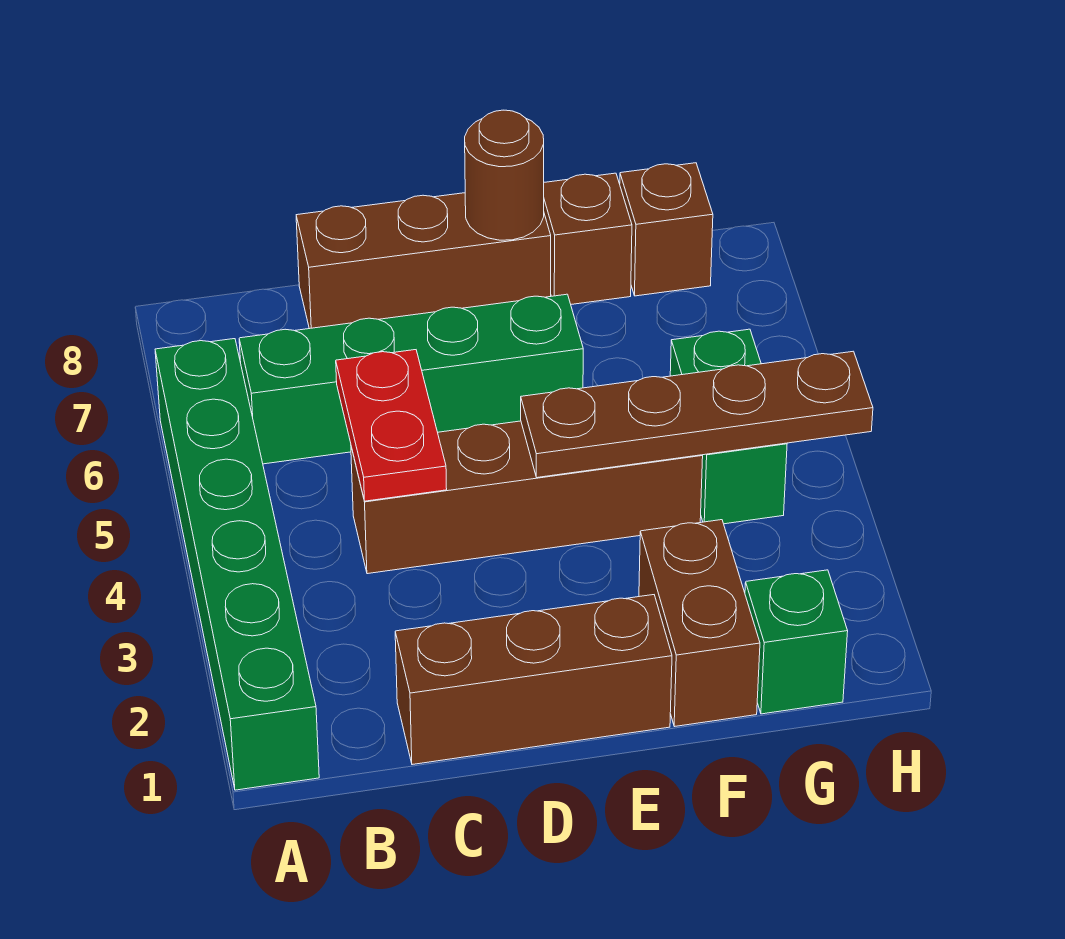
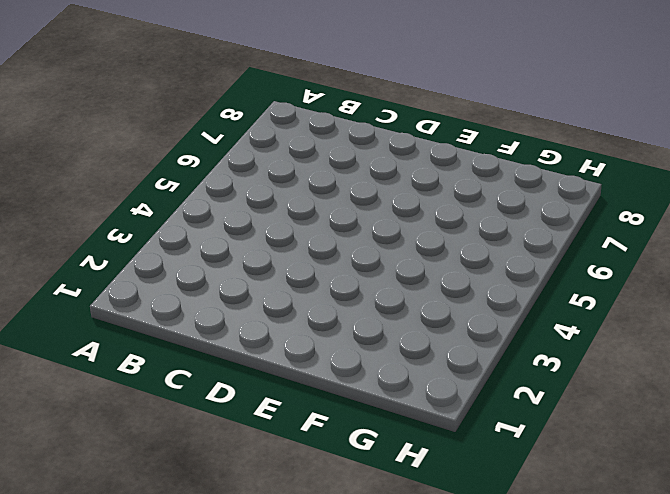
none -> green brick A1:A6 level 1
none -> green brick B6:E6 level 1
none -> brown brick C1:E1 level 1

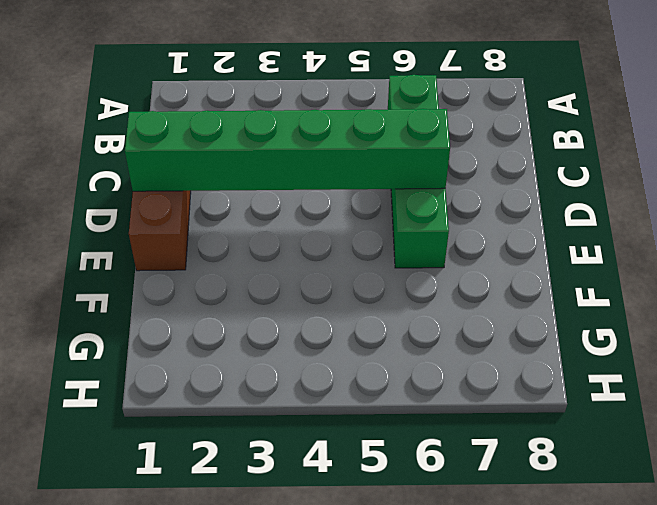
green brick D1:D6 level 2 -> green brick A1:A6 level 1
none -> brown brick C4:F4 level 1
none -> brown brick C8:E8 level 1
none -> brown brick F1:F2 level 1

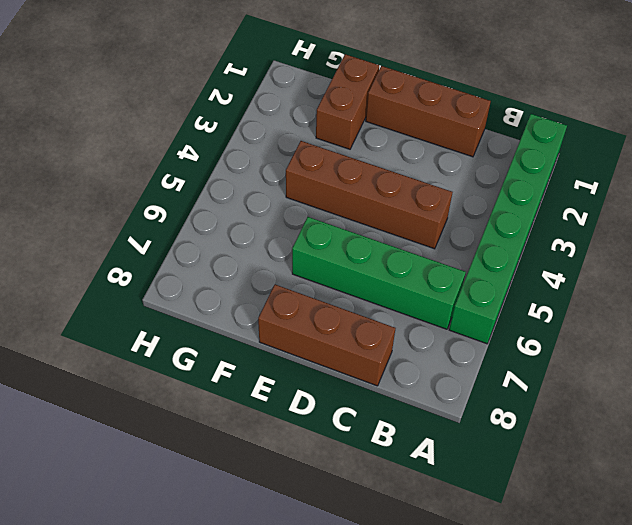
none -> brown brick F8 level 1
none -> green brick G1 level 1
none -> green brick G4:G5 level 1

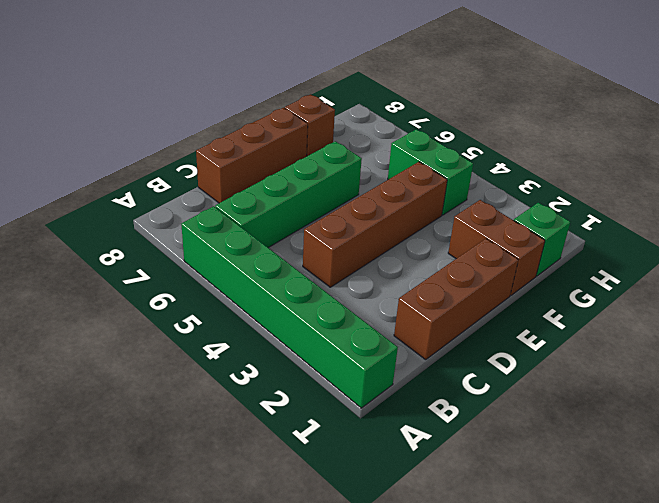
none -> brown brick G8 level 1
none -> red plate C4:C5 level 2
none -> brown plate E4:H4 level 2

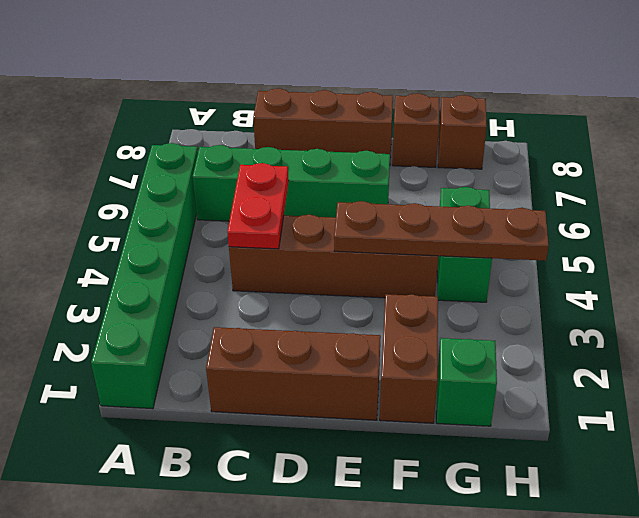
none -> brown round brick E8 level 2

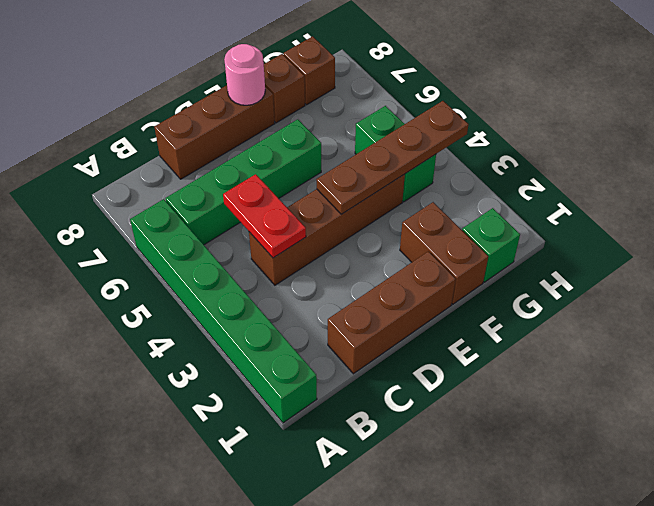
pink round brick E8 level 2 -> brown round brick E8 level 2

